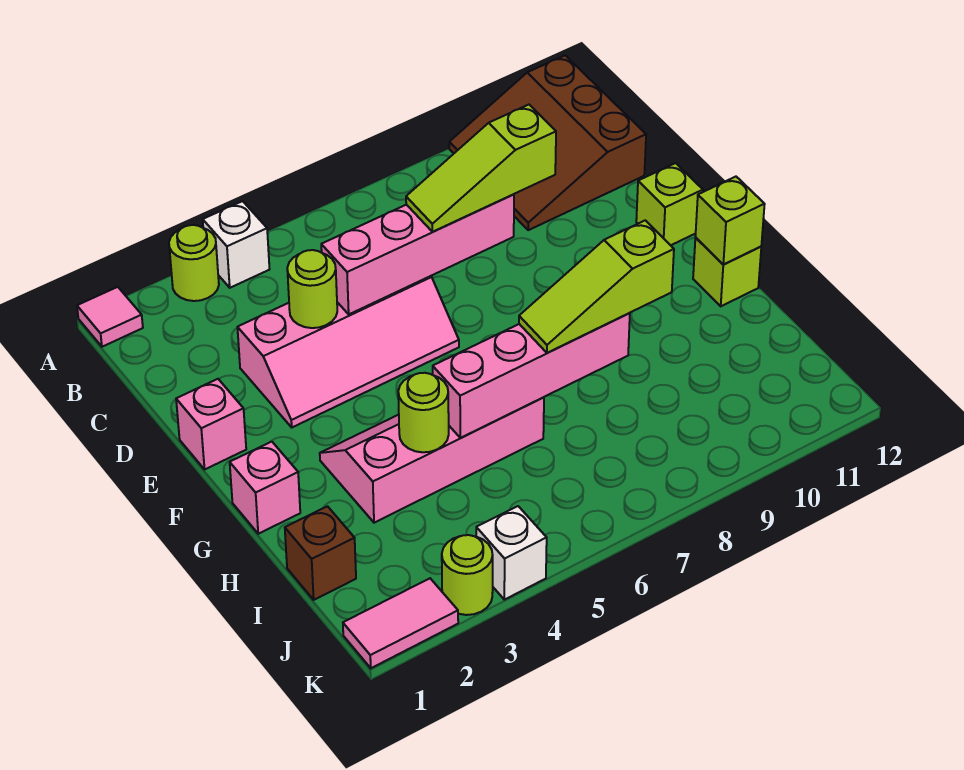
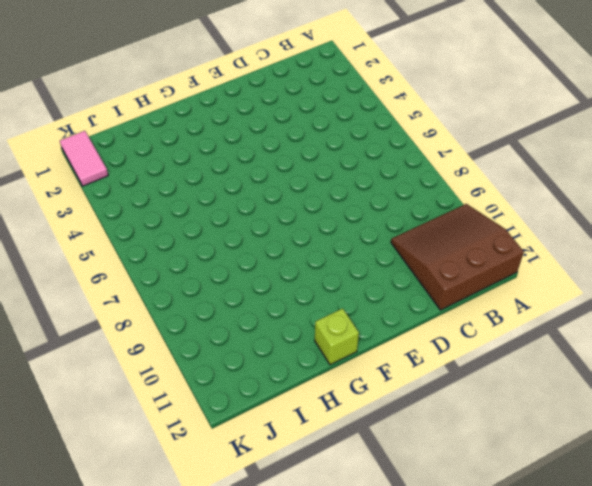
none -> pink tile A1 level 1
none -> lime round brick A3 level 1
none -> white brick A4 level 1

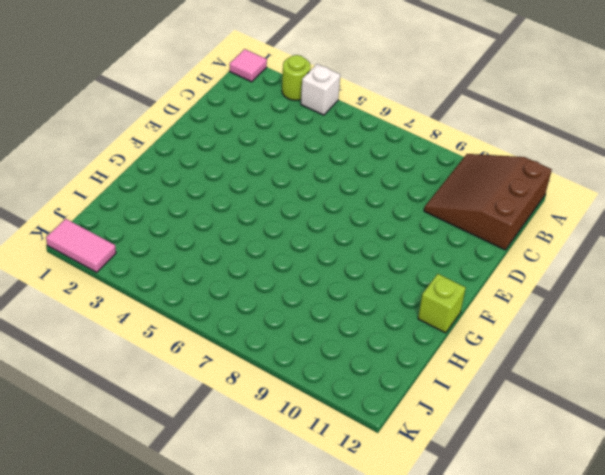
none -> pink slope D3:E6 level 1 top D
none -> pink brick E1 level 1
none -> lime brick E12 level 1

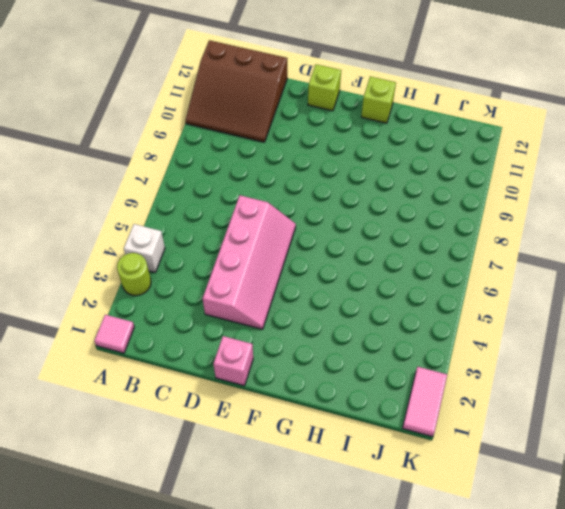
none -> pink brick G1 level 1
none -> pink slope G3:H6 level 1 top H
none -> brown brick I1 level 1

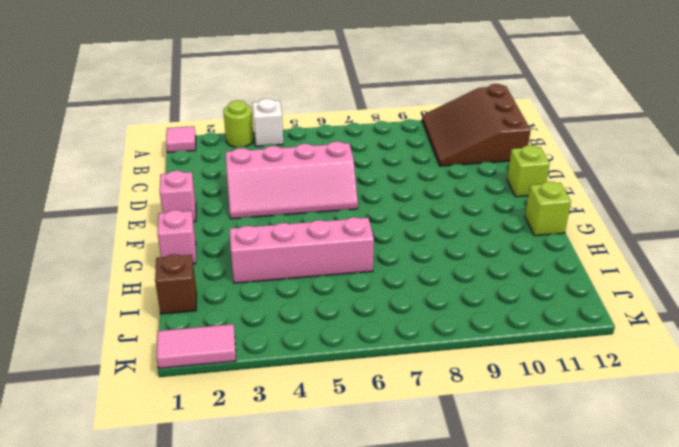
none -> lime round brick K3 level 1
none -> white brick K4 level 1
none -> lime round brick D4 level 2

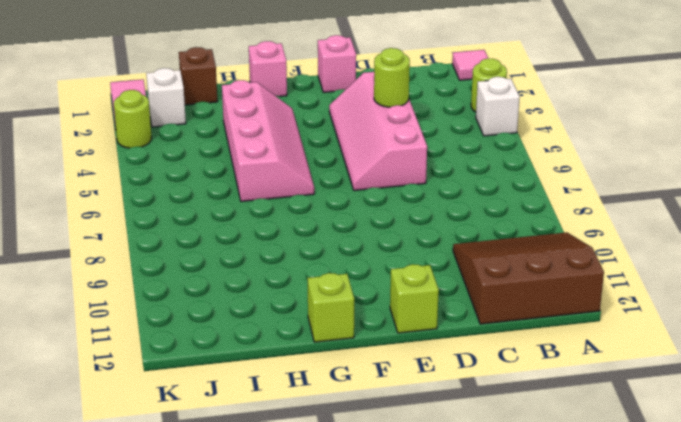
white brick J2 level 1 -> white brick K4 level 1
none -> pink brick D5:D8 level 2
none -> lime brick G12 level 2
none -> lime round brick H4 level 2

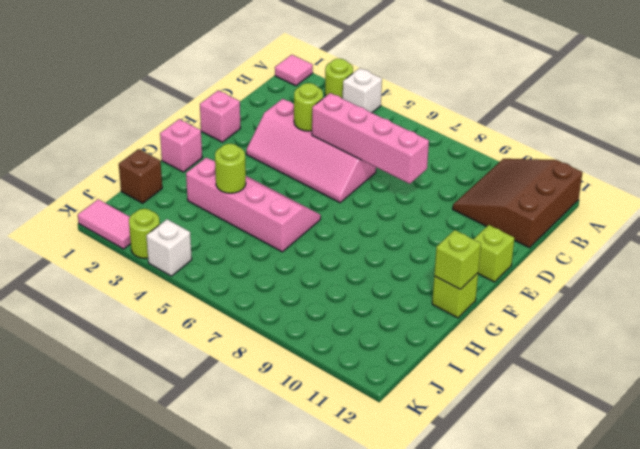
none -> pink brick H5:H8 level 2
none -> lime slope D7:D9 level 3 top 9
none -> lime slope H7:H9 level 3 top 9

